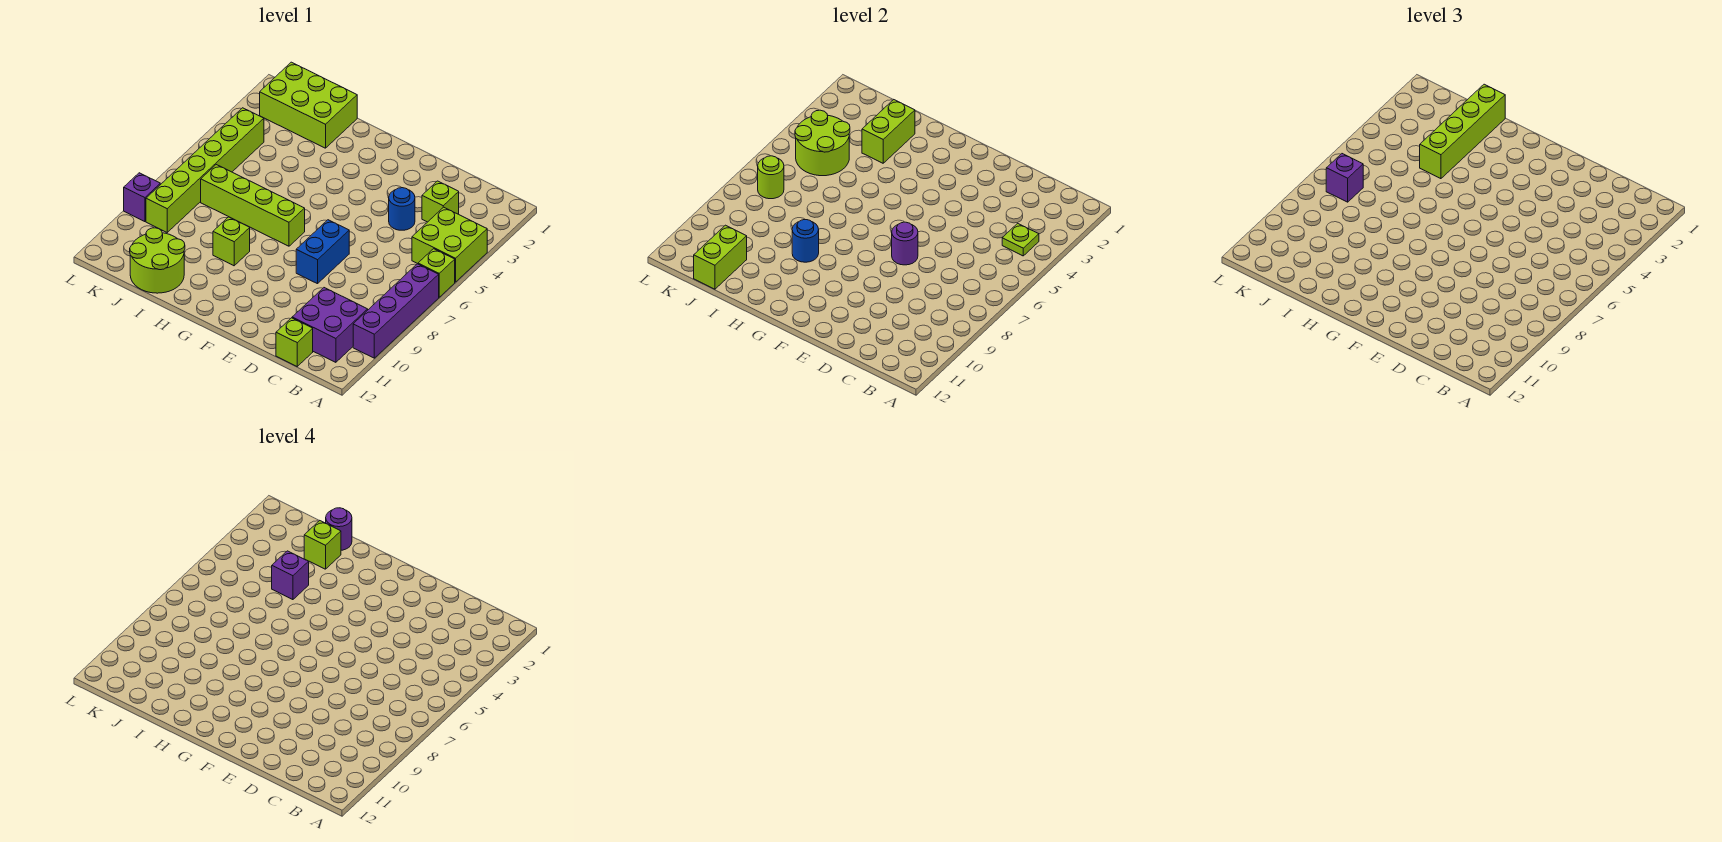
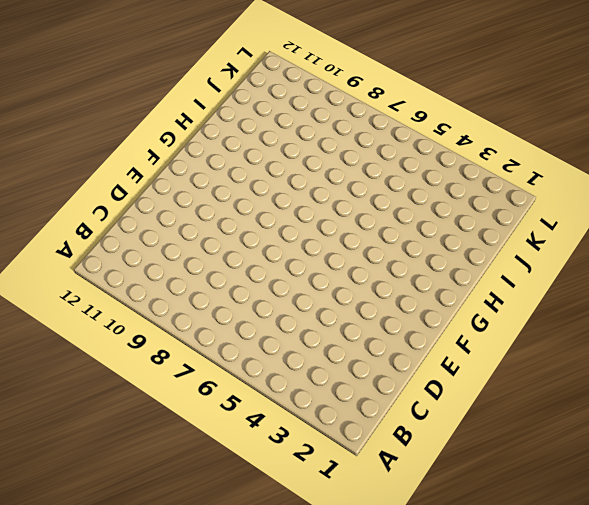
none -> lime brick A4:B5 level 1
none -> lime brick A6 level 1
none -> purple brick A7:A10 level 1

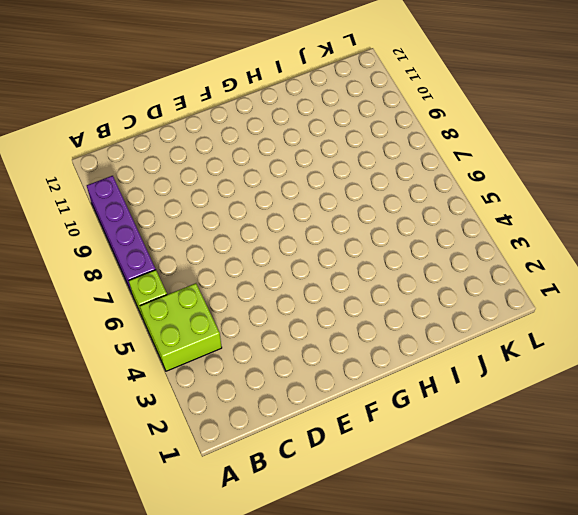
none -> purple brick B10:C11 level 1
none -> lime brick C3 level 1
none -> lime brick C12 level 1

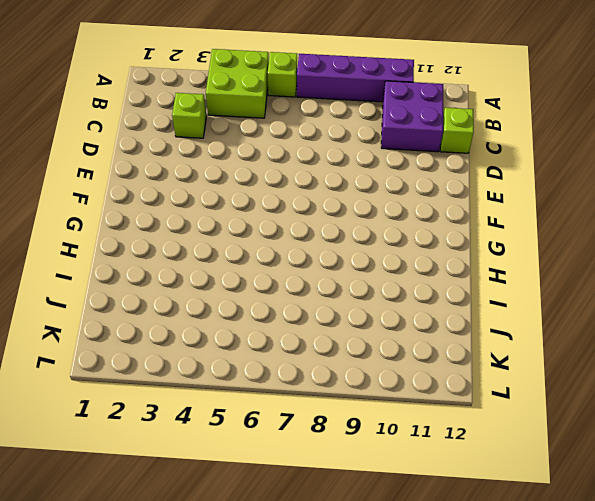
none -> blue round brick D4 level 1
none -> blue brick E7:E8 level 1
none -> lime brick G7:J7 level 1

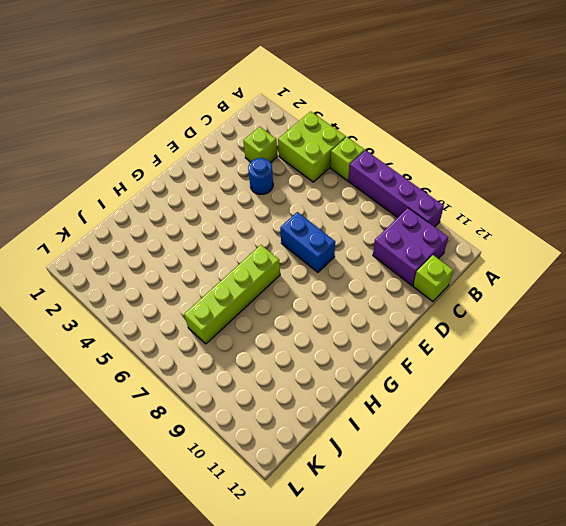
none -> lime brick H9 level 1
none -> lime brick I1:K2 level 1
none -> lime round brick I11:J12 level 1

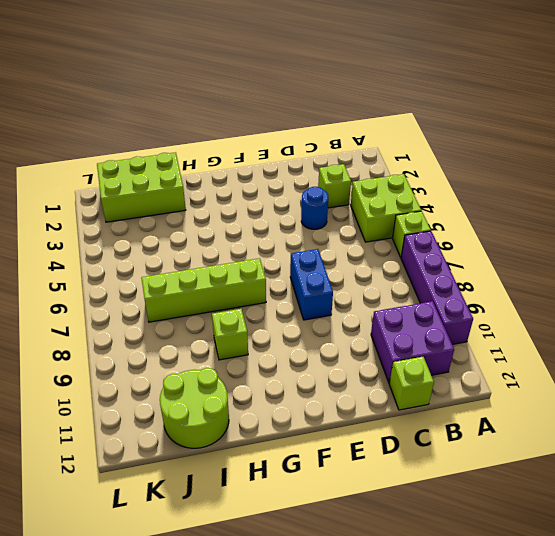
none -> lime brick K4:K9 level 1
none -> purple brick L9 level 1
none -> lime plate B4 level 2

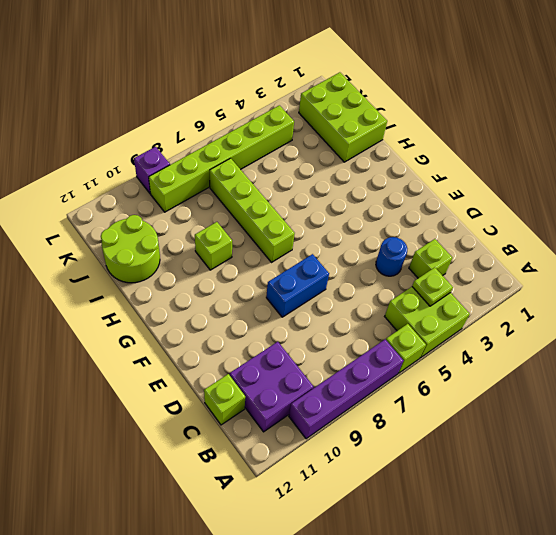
none -> purple round brick E7 level 2
none -> blue round brick H9 level 2
none -> lime brick I2:I3 level 2

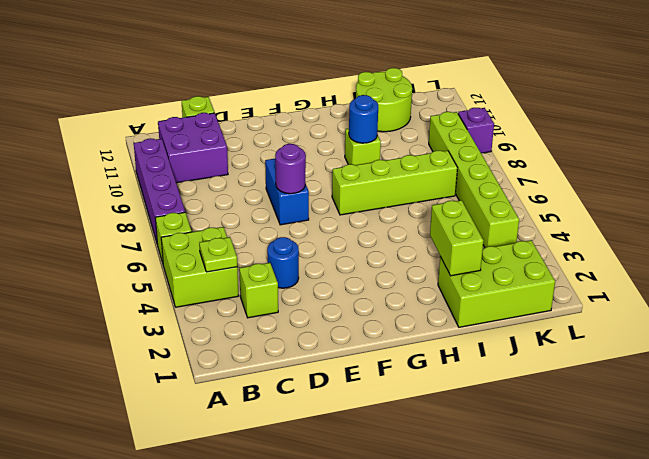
none -> lime round brick J4:K5 level 2
none -> lime brick J11:J12 level 2
none -> lime round brick K7 level 2

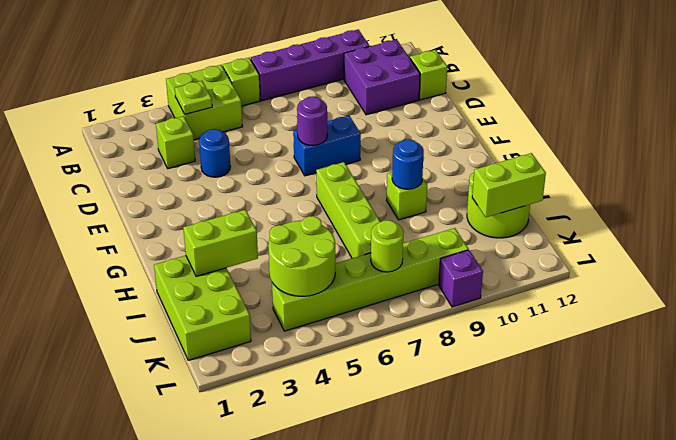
none -> lime brick I1:I4 level 3
none -> purple brick K7 level 3
none -> purple round brick I1 level 4

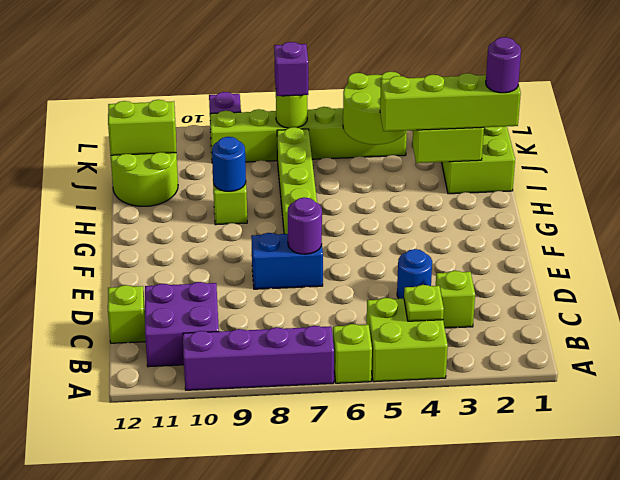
none -> lime brick I2 level 4
none -> purple brick I4 level 4

